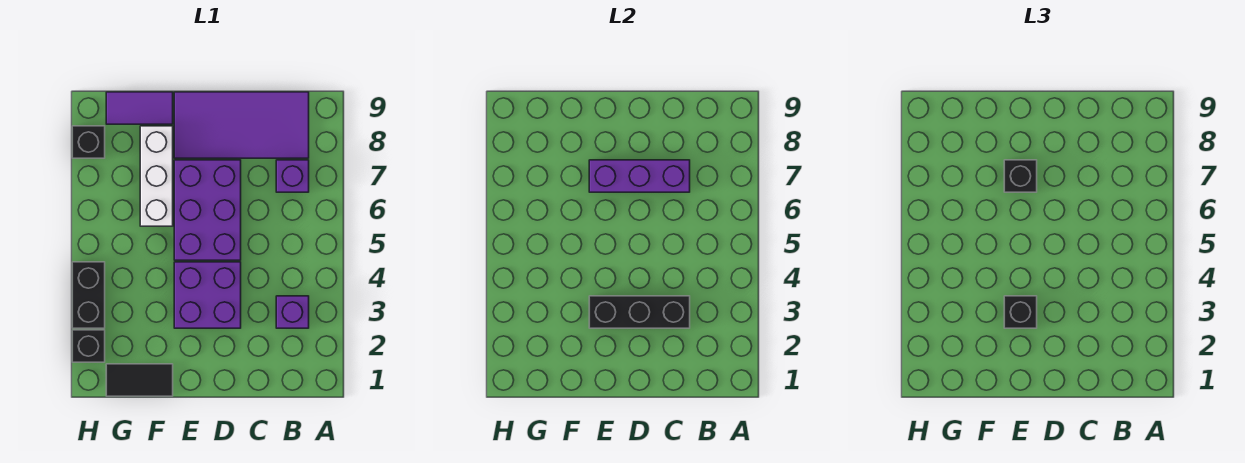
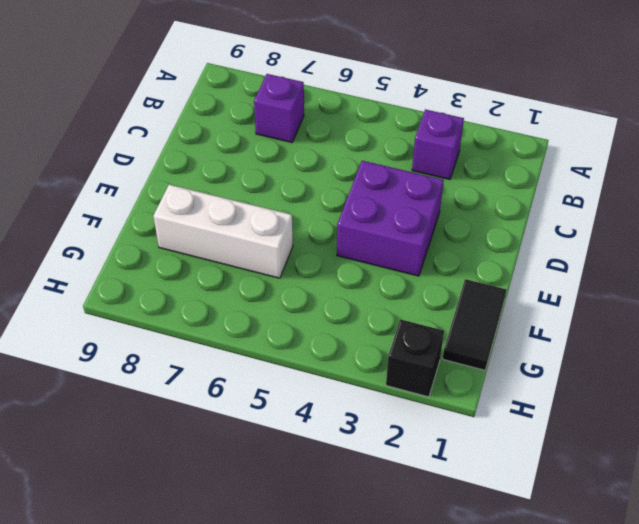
none -> purple tile B8:E9 level 1
none -> purple brick D5:E7 level 1
none -> purple tile F9:G9 level 1

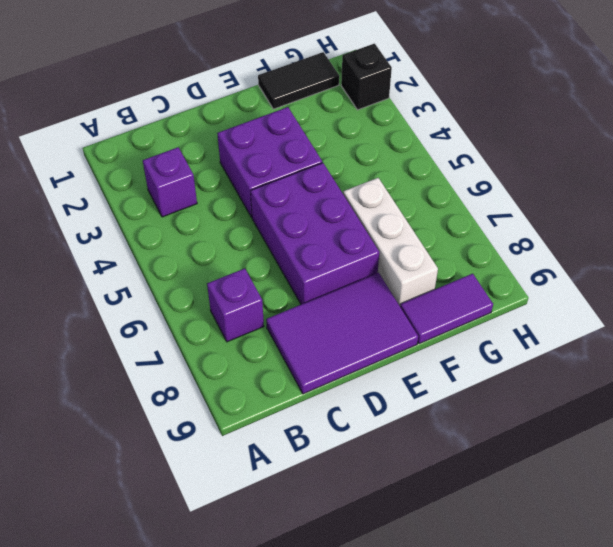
purple tile C8:E9 level 1 -> purple tile B8:E9 level 1
none -> black brick H3:H4 level 1
none -> black brick H8 level 1
none -> black brick C3:E3 level 2

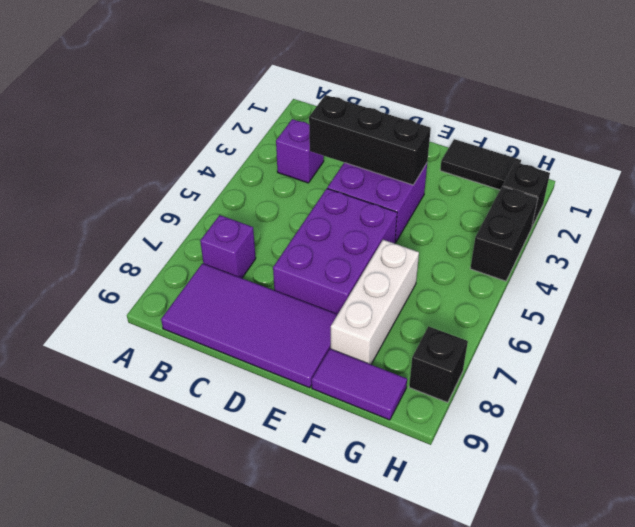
none -> purple brick C7:E7 level 2
none -> black brick E3 level 3
none -> black brick E7 level 3

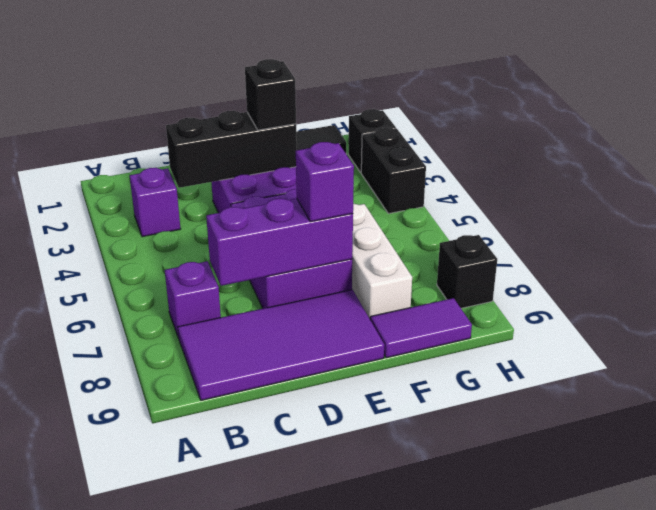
purple brick E7 level 3 -> black brick E7 level 3

